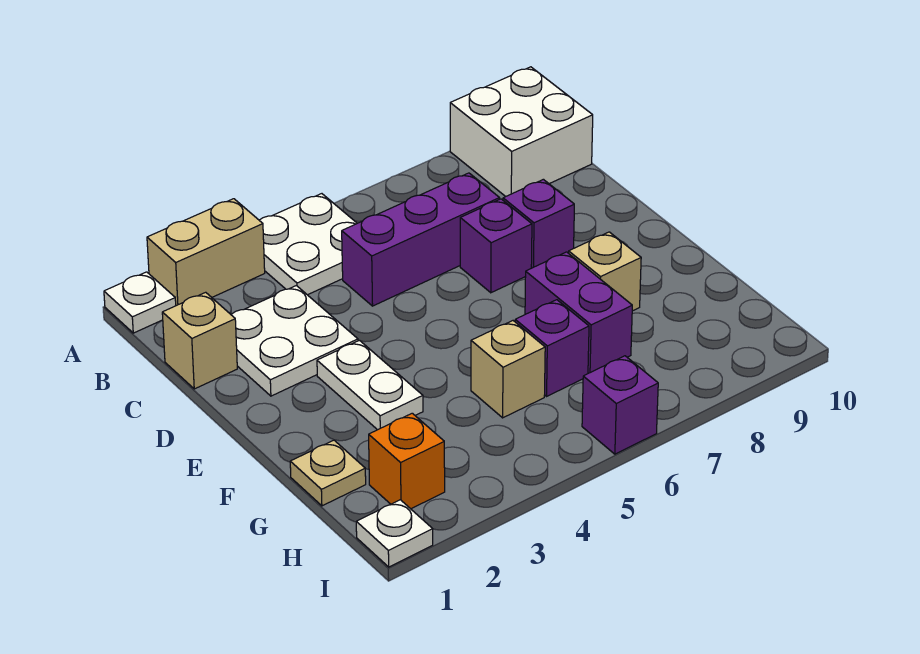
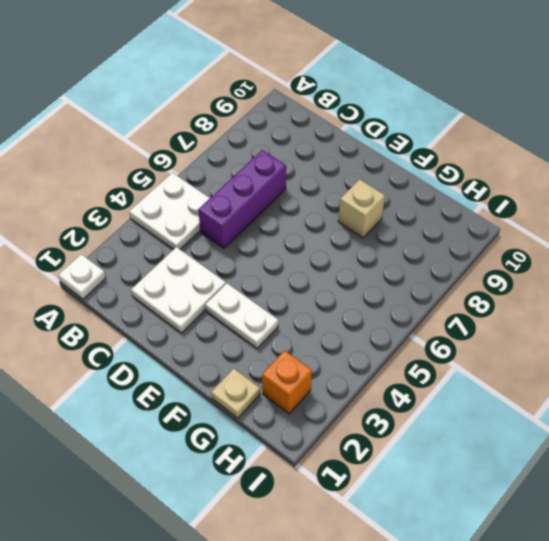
none -> tan brick A2:A3 level 1
none -> white brick A9:B10 level 1
none -> tan brick C1 level 1

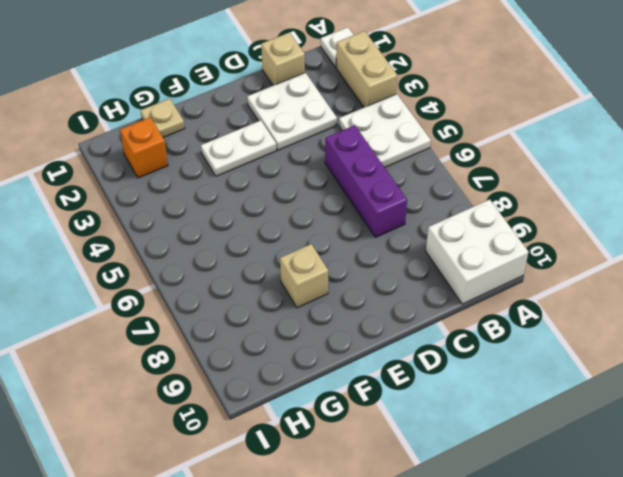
none -> purple brick D7 level 1
none -> purple brick D8 level 1
none -> purple brick F7:G7 level 1

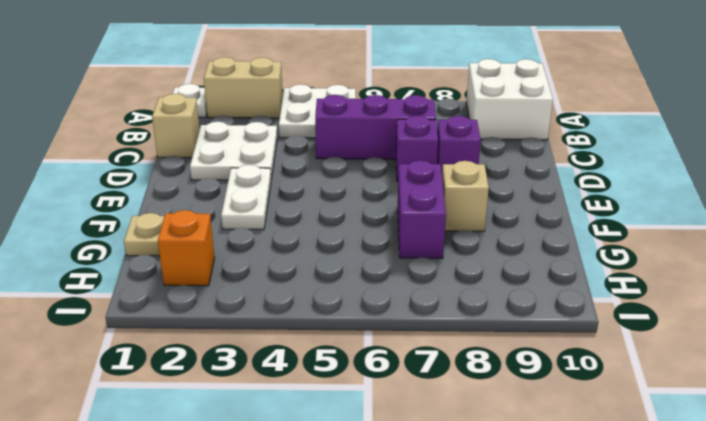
none -> tan brick G5 level 1
none -> purple brick G6 level 1
none -> white plate I1 level 1

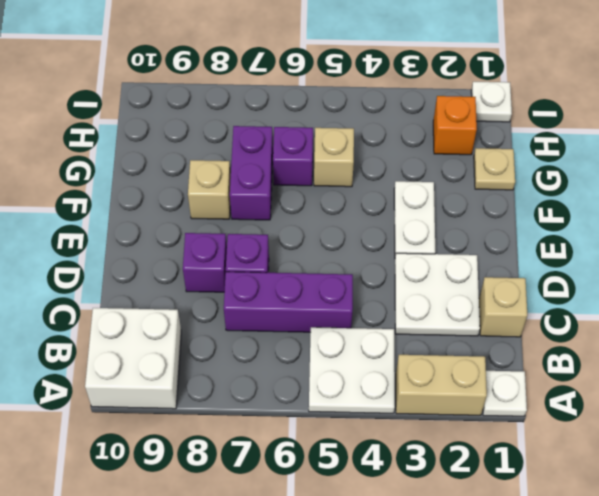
none -> purple brick I6 level 1

